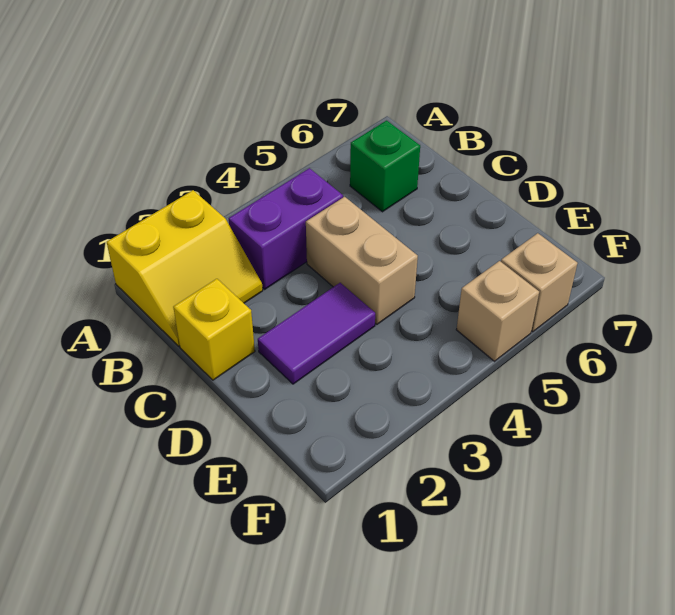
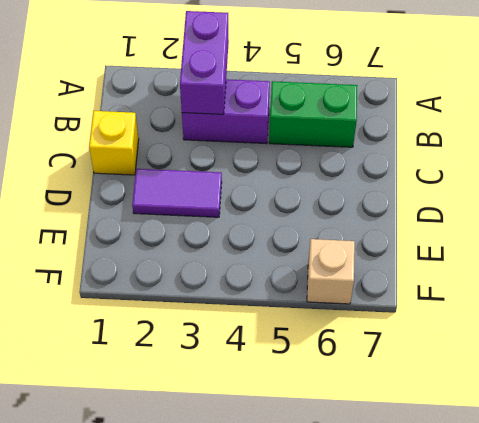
purple brick A3:B3 level 2 -> none
green brick B5:B6 level 1 -> green brick B6 level 1
none -> yellow slope A1:B2 level 1 top A
none -> tan brick C4:D4 level 1

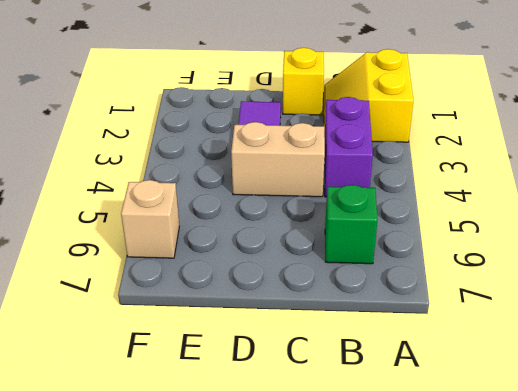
none -> tan brick F5 level 1

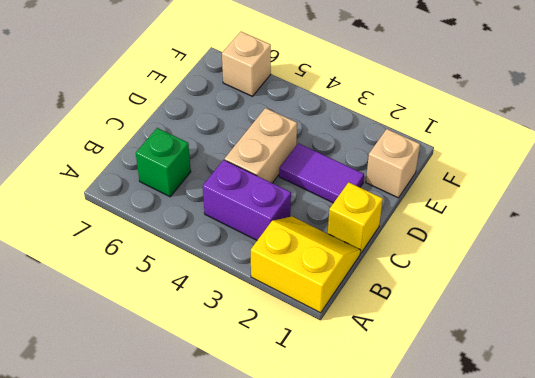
tan brick E1 level 1 -> tan brick F5 level 1

